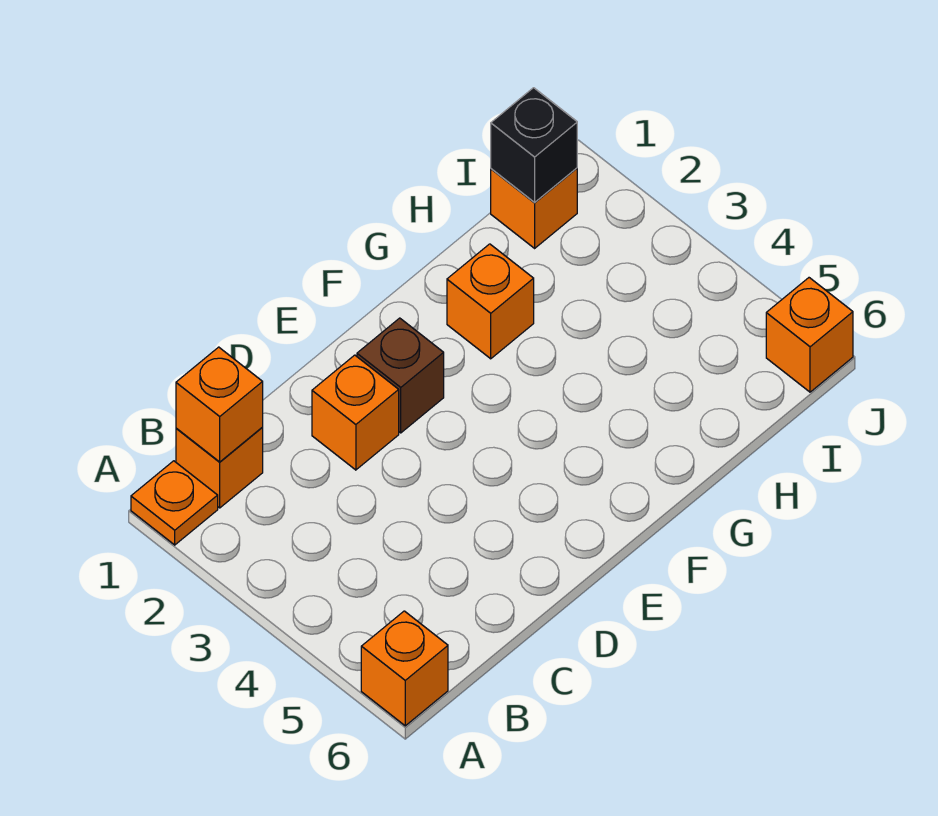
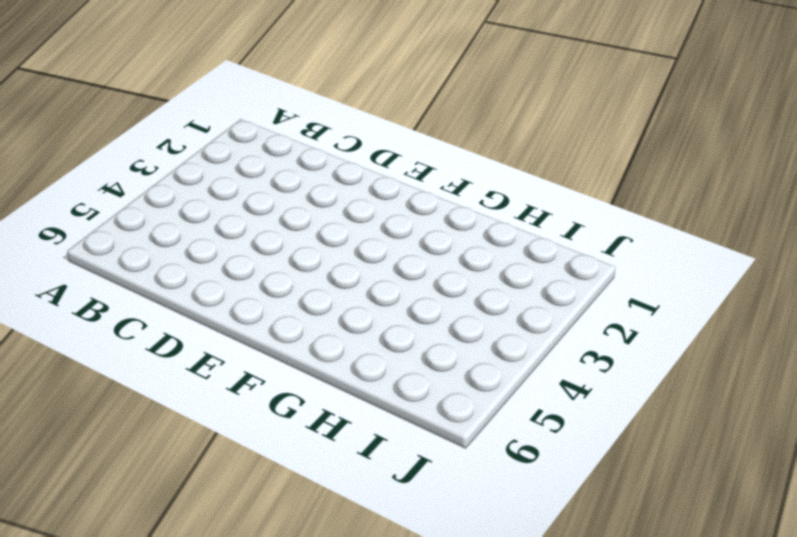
none -> orange plate A1 level 1
none -> orange brick A6 level 1

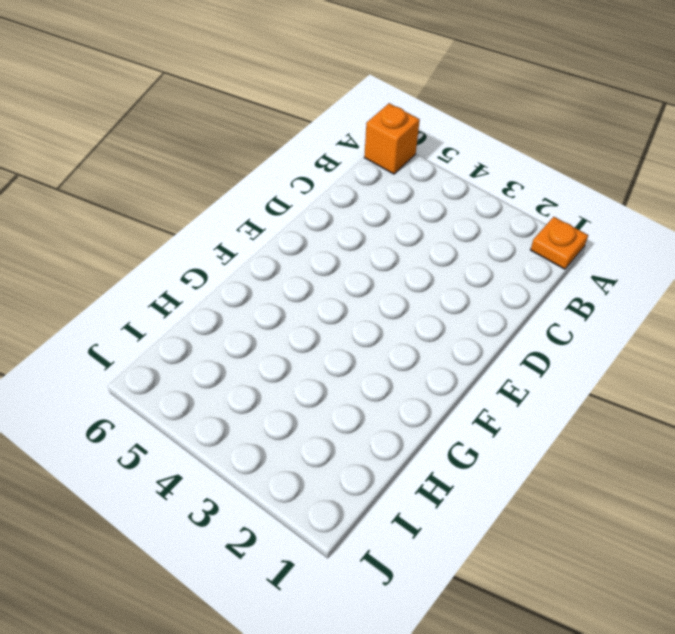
none -> orange brick B1 level 1
none -> orange brick D2 level 1

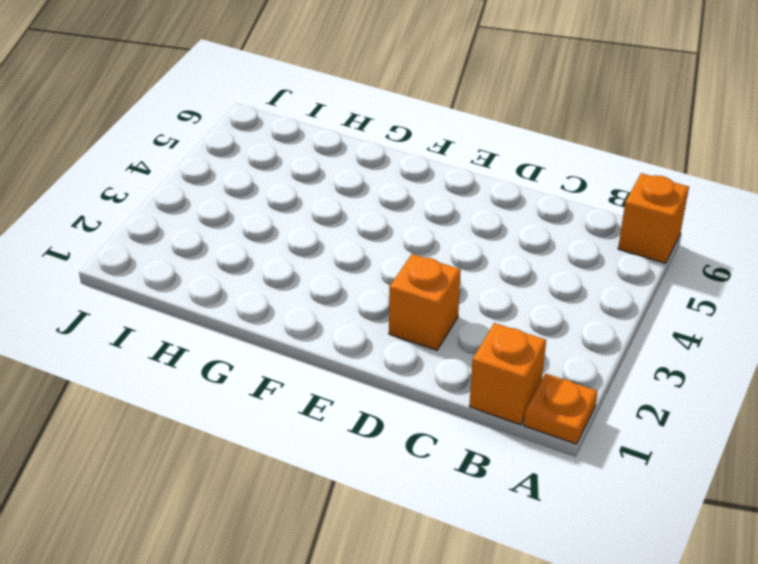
none -> brown brick E2 level 1
none -> orange brick G2 level 1

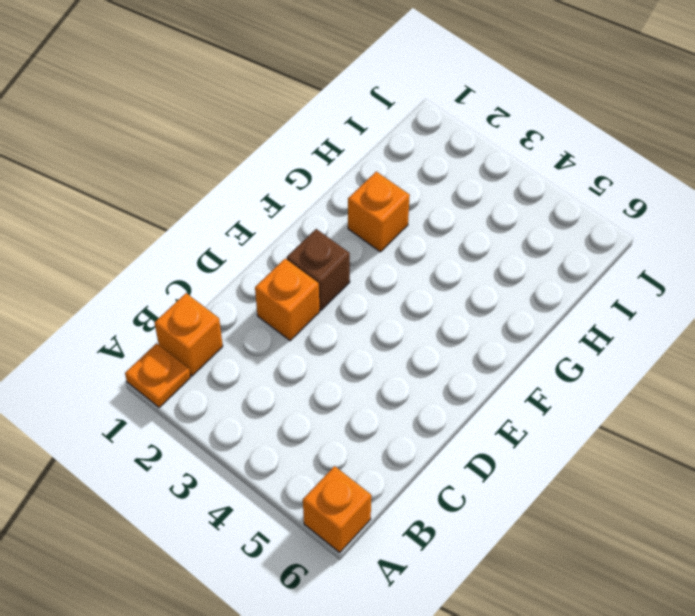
none -> orange brick I1 level 1
none -> orange brick J6 level 1

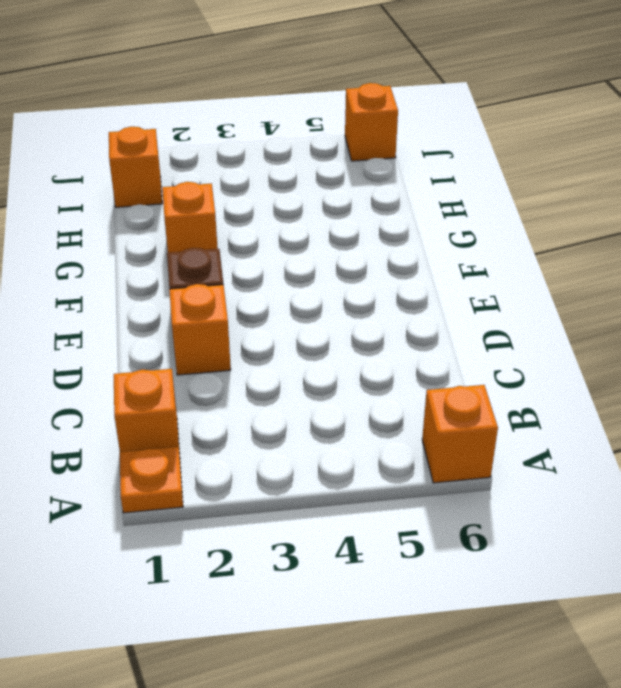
none -> orange brick B1 level 2
none -> black brick I1 level 2

